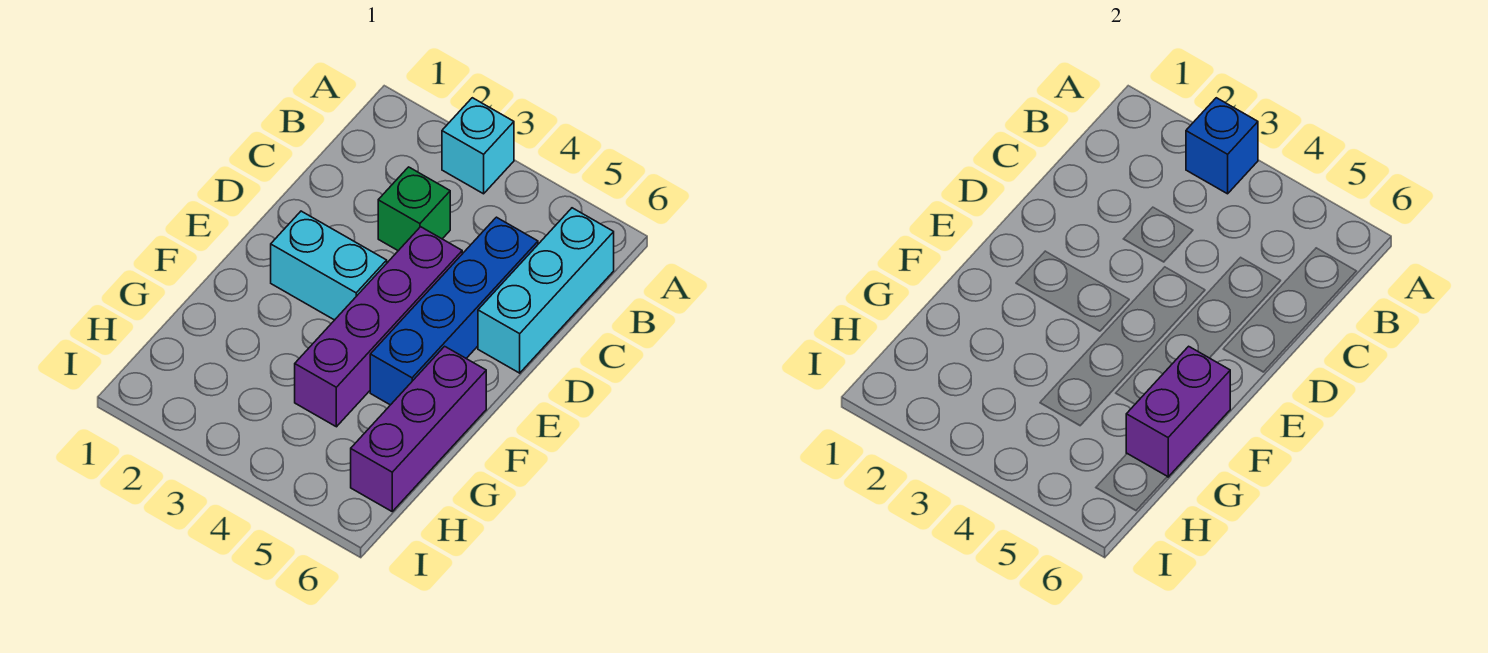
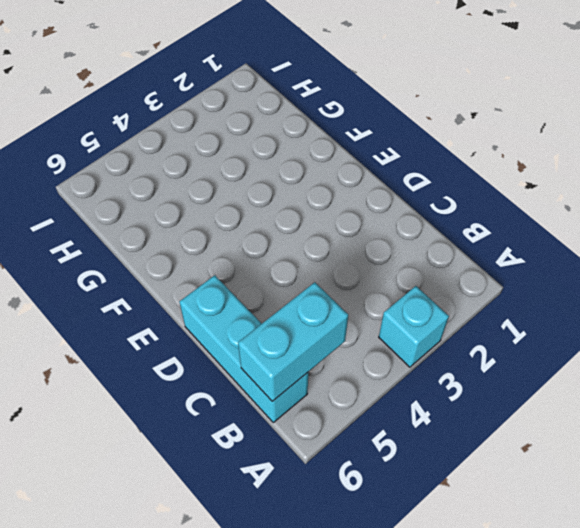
cyan brick B5:B6 level 2 -> cyan brick E2:E3 level 1
none -> green brick C3 level 1
none -> blue brick C5:F5 level 1

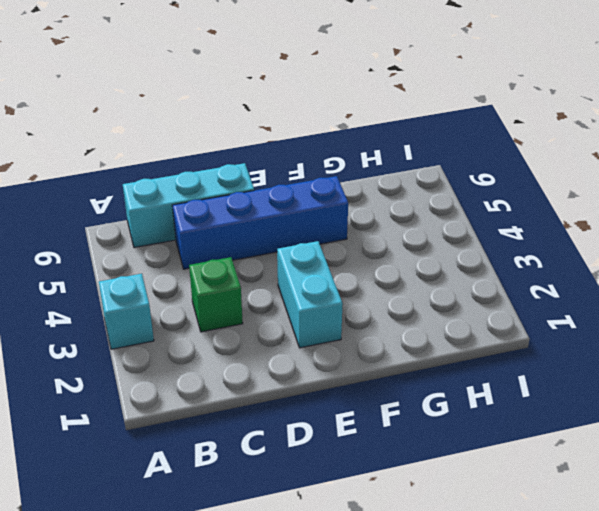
none -> purple brick D4:G4 level 1
none -> purple brick F6:H6 level 1

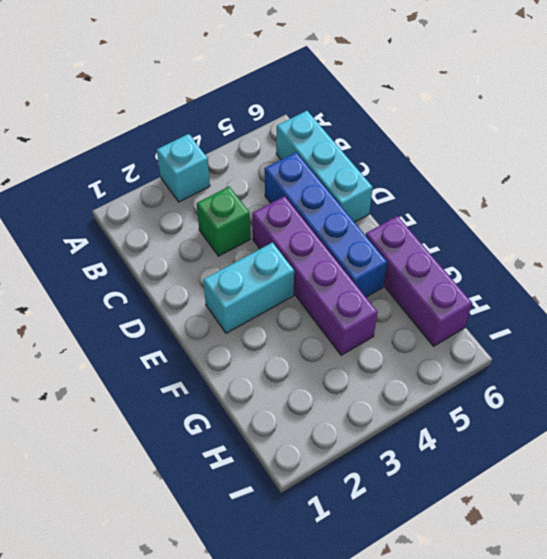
none -> blue brick A3 level 2
none -> purple brick F6:G6 level 2

